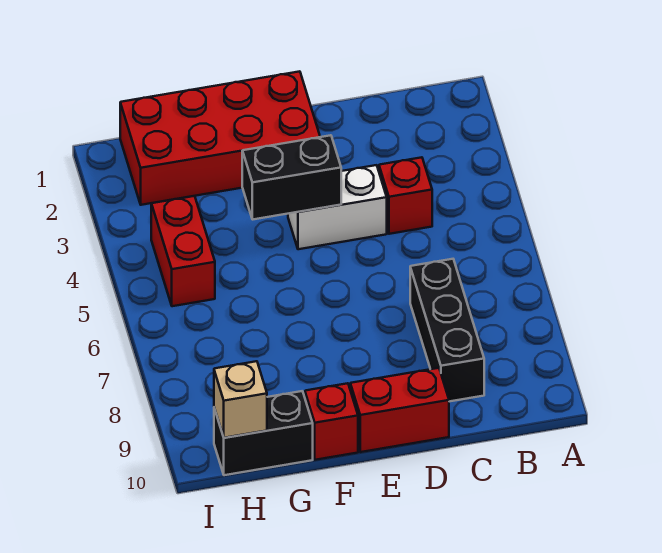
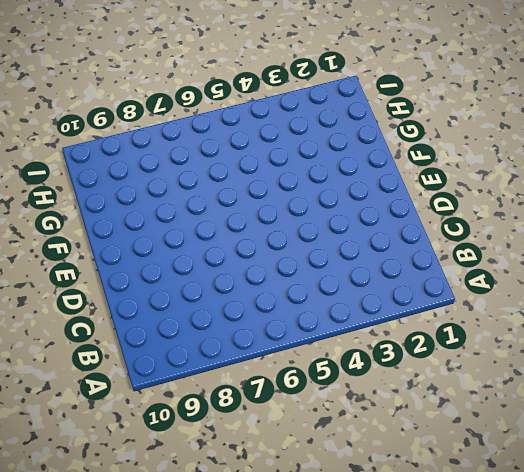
none -> red brick C4 level 1
none -> black brick C7:C9 level 1

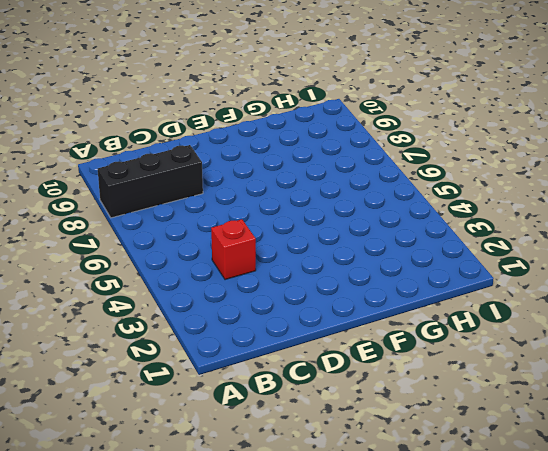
black brick A8:C8 level 1 -> black brick C7:C9 level 1
none -> white brick D4:E4 level 1
none -> red brick D10:E10 level 1

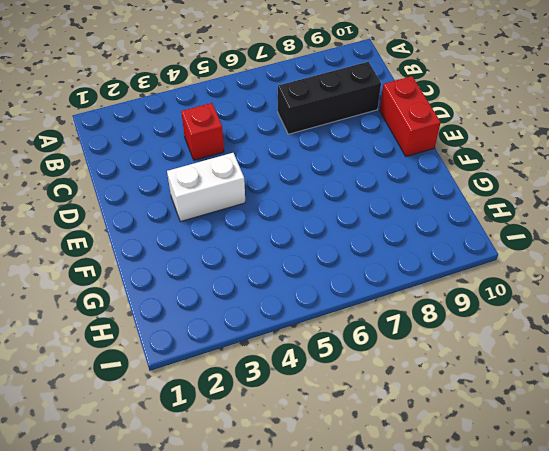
white brick E3:E4 level 1 -> white brick D4:E4 level 1
none -> red brick E1:H2 level 1
none -> red brick F10 level 1

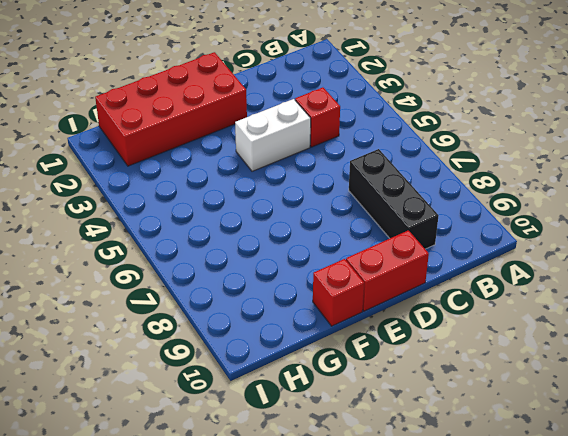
none -> black brick G10:H10 level 1
none -> red brick H4:H5 level 1

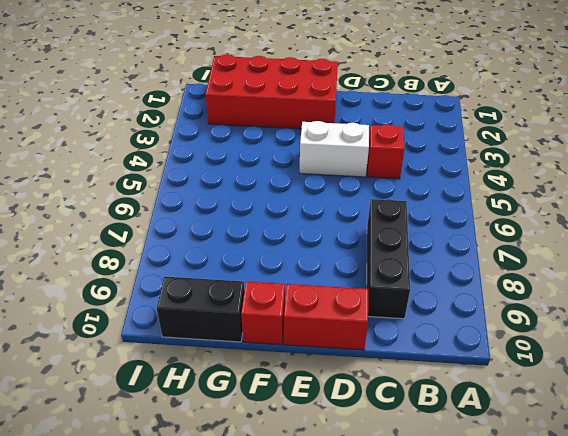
none -> red brick H4:H5 level 1
none -> black brick E4:F4 level 2

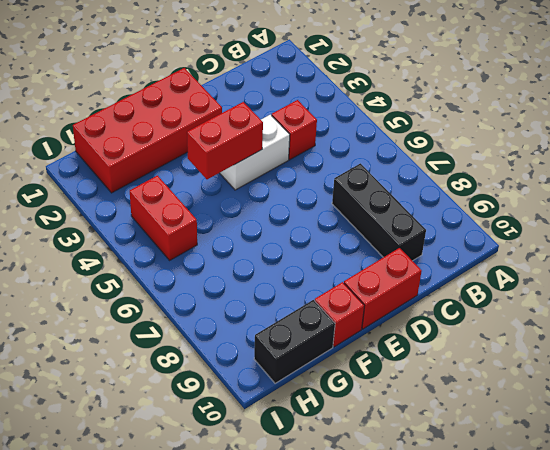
red brick E4:F4 level 2 -> black brick E4:F4 level 2
none -> tan brick H10 level 2

